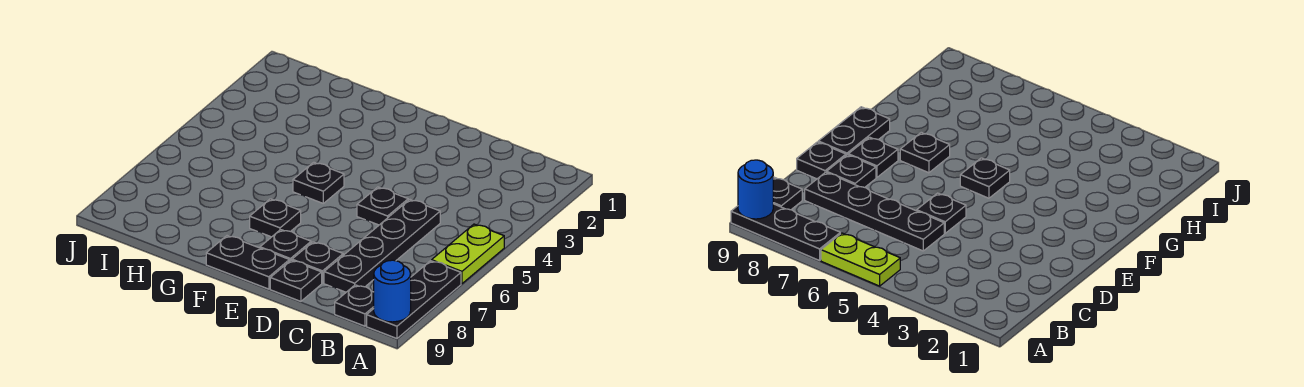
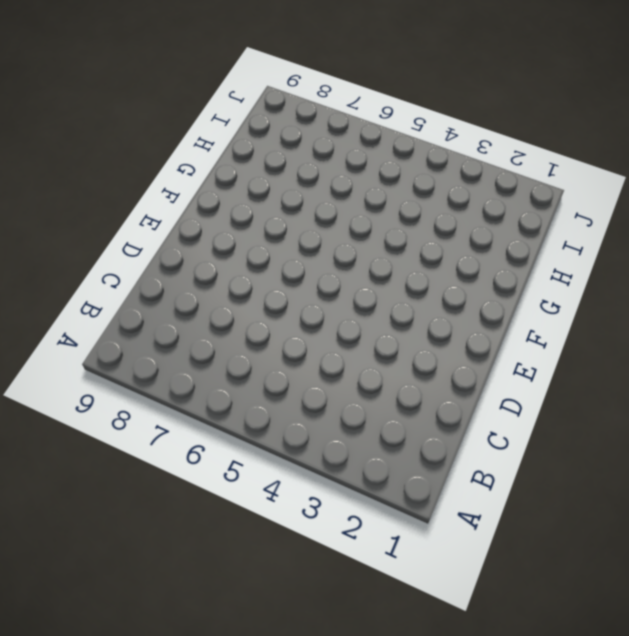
none -> lime plate A5:A6 level 1
none -> black plate A7:A9 level 1
none -> black plate B9 level 1

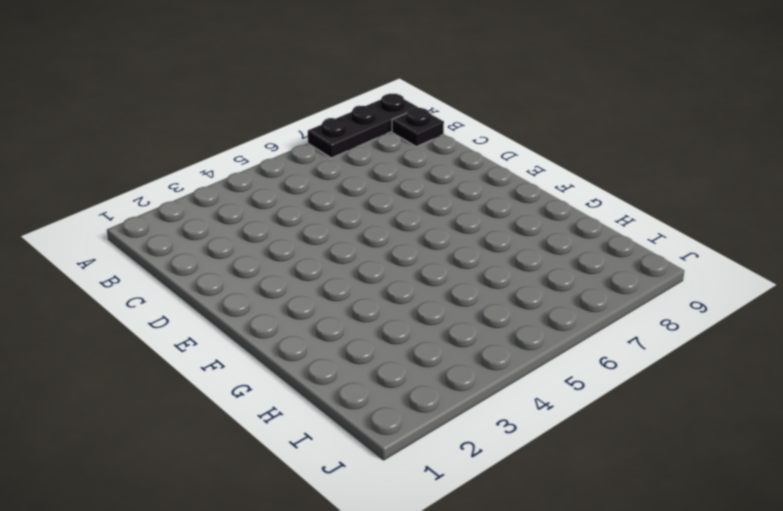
none -> lime plate A5:A6 level 1
none -> black plate C5:C8 level 1
none -> black plate D5 level 1

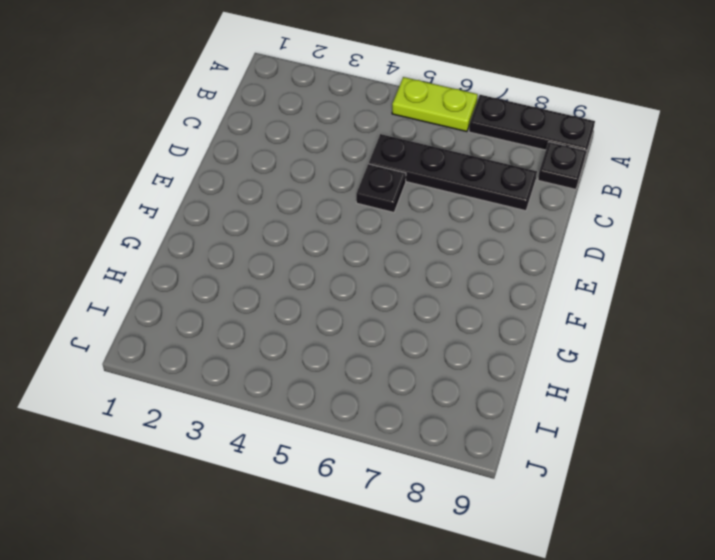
none -> black plate D8 level 1
none -> black plate D9 level 1
none -> black plate E8 level 1

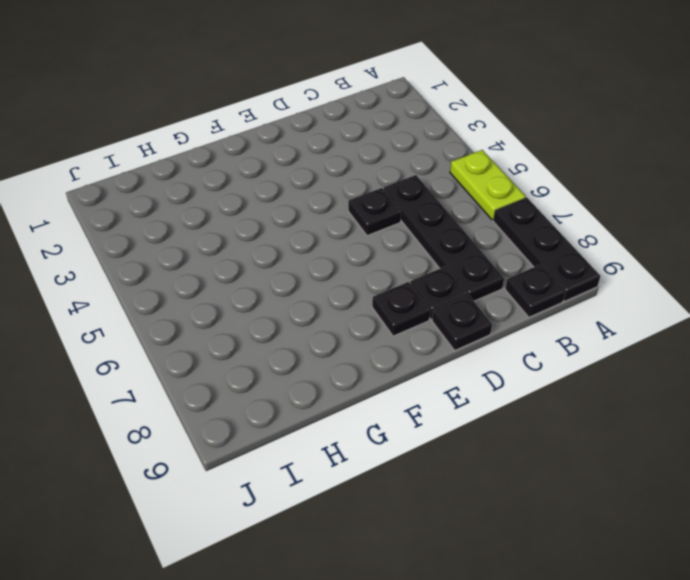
none -> black plate E9:F9 level 1
none -> black plate F5 level 1
none -> black plate F7 level 1

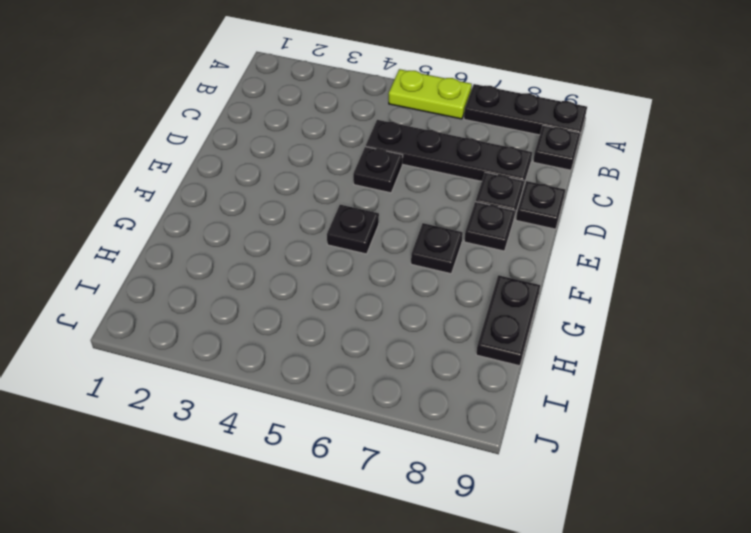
black plate G9:H9 level 1 -> black plate E9:F9 level 1
none -> blue round brick A9 level 2

